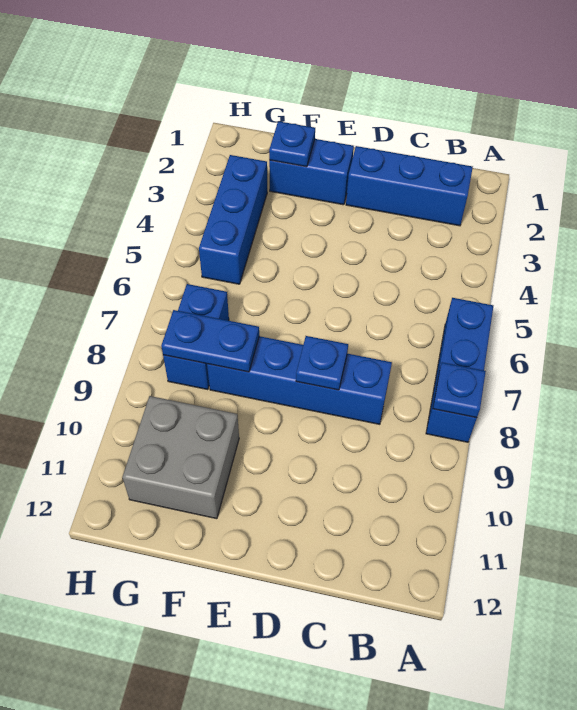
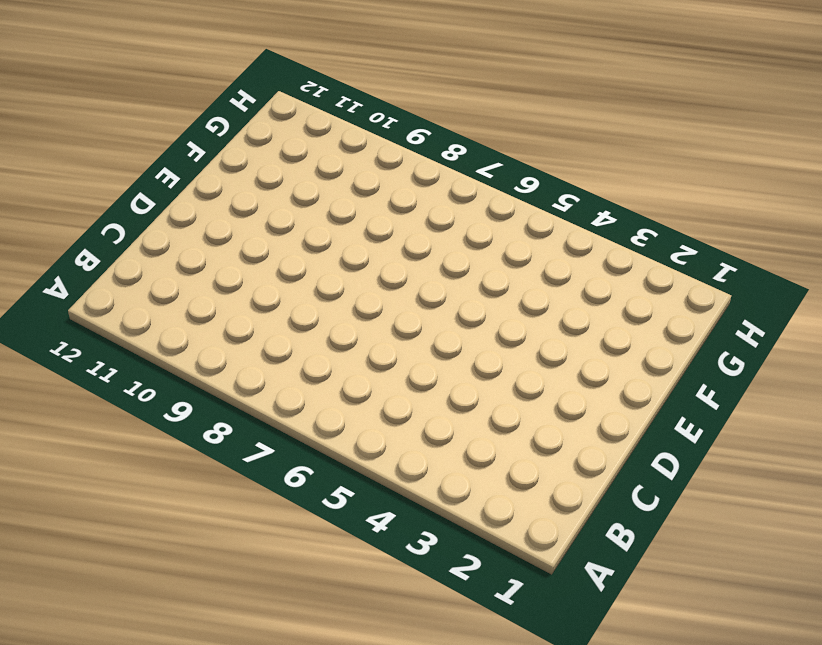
none -> blue brick A6:A8 level 1
none -> blue brick B2:D2 level 1

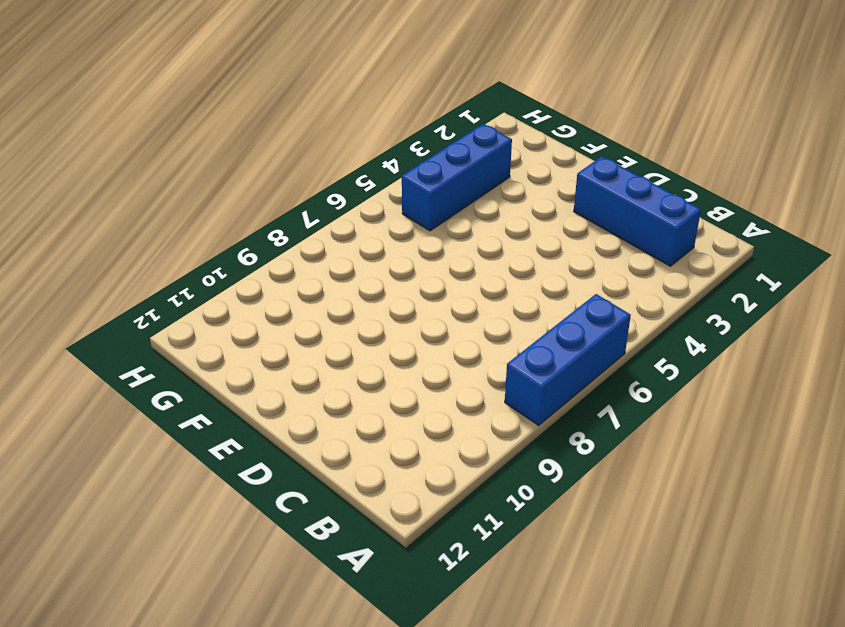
none -> blue brick C8:F8 level 1
none -> blue brick E2:F2 level 1

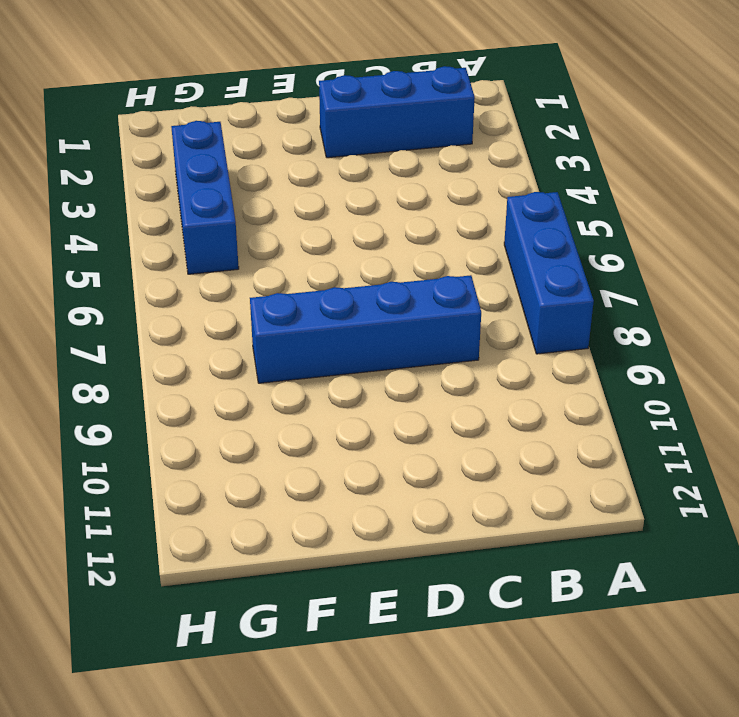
none -> blue brick E2:F2 level 1
none -> grey brick F10:G11 level 1

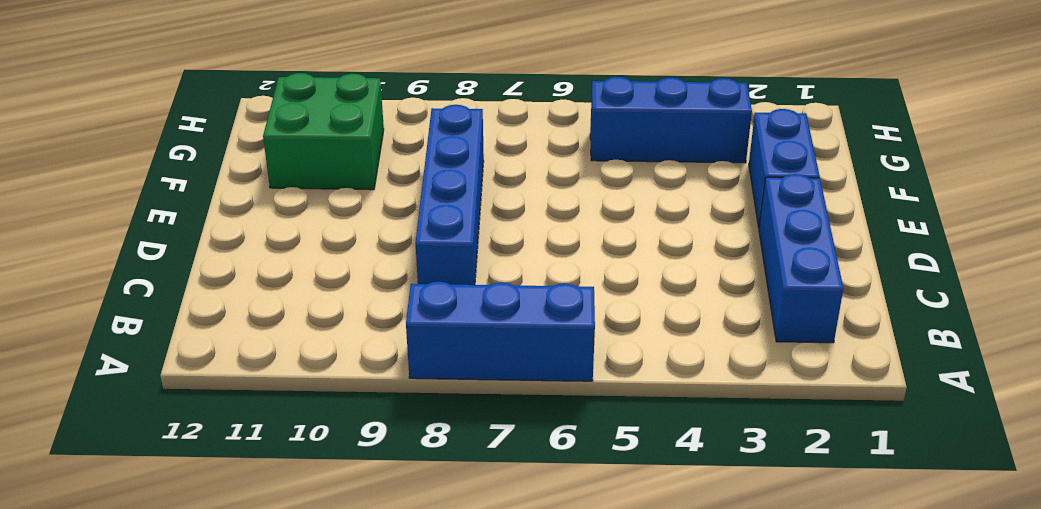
green brick F10:G11 level 1 -> grey brick F10:G11 level 1
none -> blue brick G7:G8 level 1
none -> blue plate A8 level 2

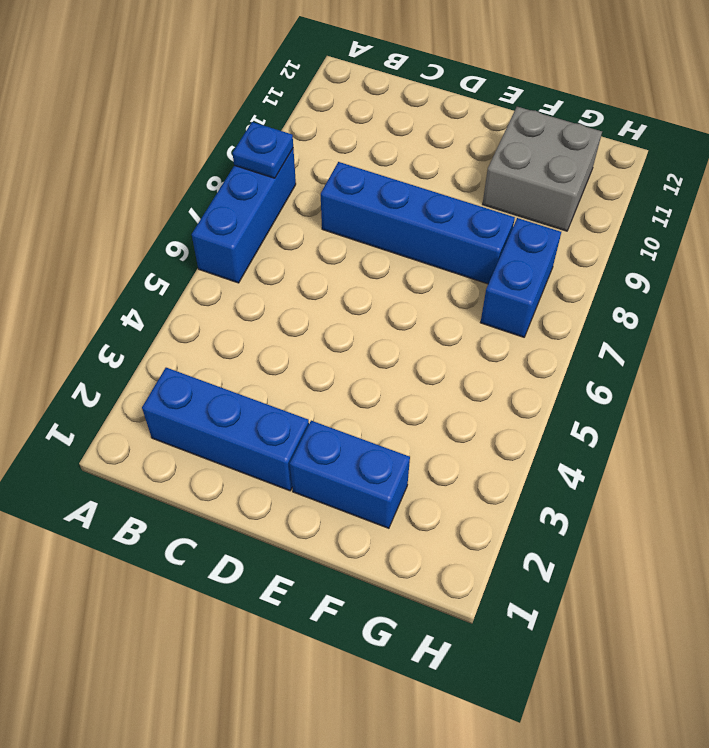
none -> blue brick G3:G5 level 1
none -> blue plate D8 level 2

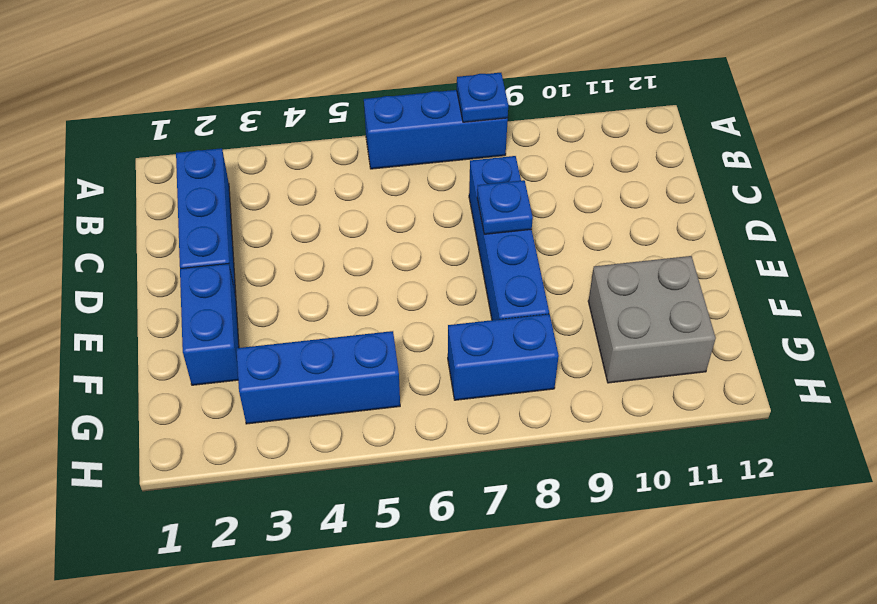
none -> blue plate F2 level 2
none -> blue plate F8:G8 level 2

